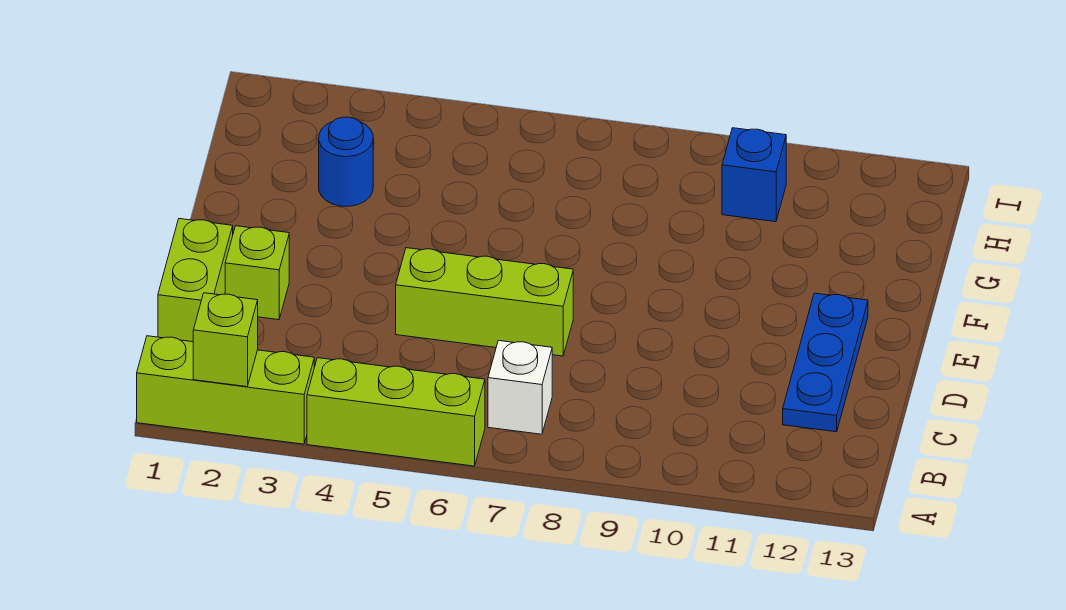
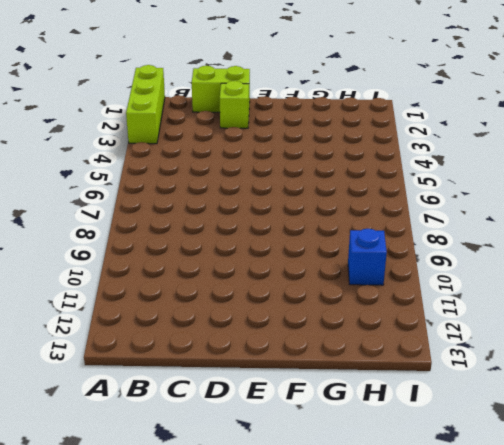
none -> lime brick A4:A6 level 1
none -> white brick B7 level 1

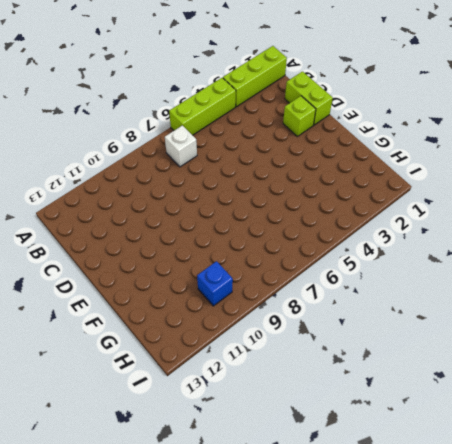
none -> blue plate C12:E12 level 1
none -> lime brick D5:D7 level 1

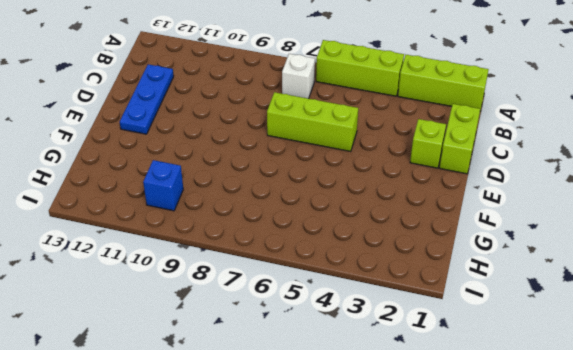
none -> blue round brick G3 level 1
none -> lime brick A2 level 2

